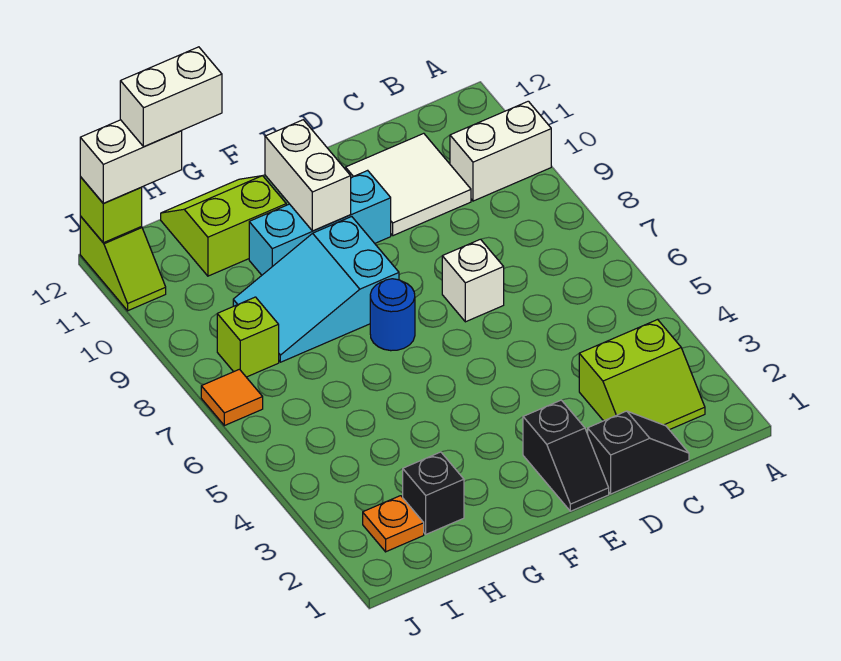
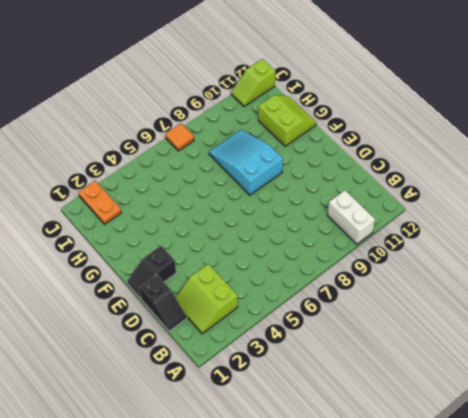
orange plate I2:J2 level 1 -> orange plate I2 level 1
none -> white tile C10:D11 level 1
none -> white brick D7 level 1
none -> cyan brick E10:G10 level 1

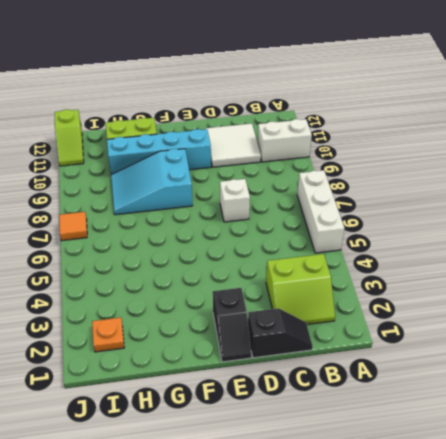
white brick A5:A7 level 1 -> none
cyan brick E10:H10 level 1 -> cyan brick E10:G10 level 1
none -> blue round brick F7 level 1
none -> black brick H2 level 1
none -> lime brick I8 level 1

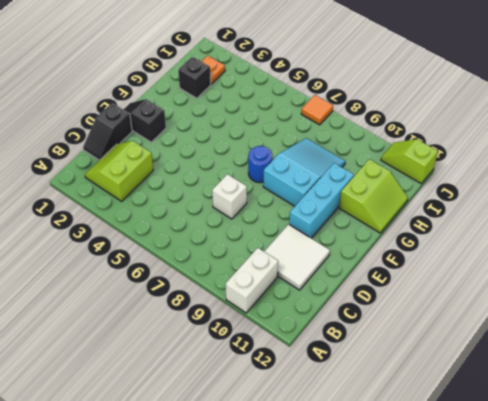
none -> lime brick I8 level 1
none -> white brick F10:F11 level 2
none -> lime brick J12 level 2

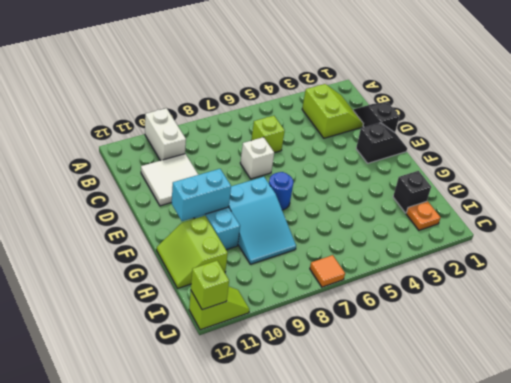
lime brick C6 level 1 -> lime brick I8 level 1
cyan brick F10:F11 level 2 -> white brick F10:F11 level 2
none -> white brick I12:J12 level 3
none -> white brick H12:I12 level 4

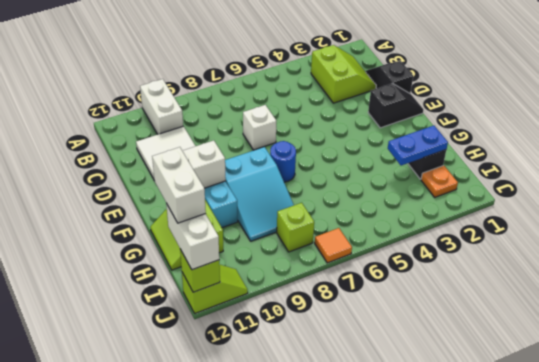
blue plate H2:H3 level 2 -> none

